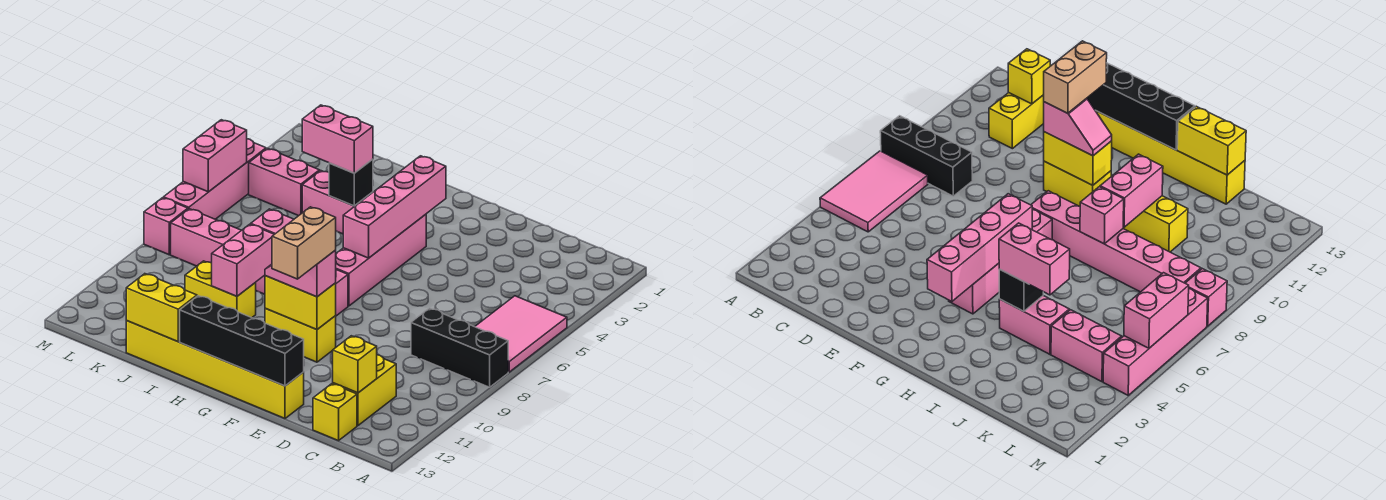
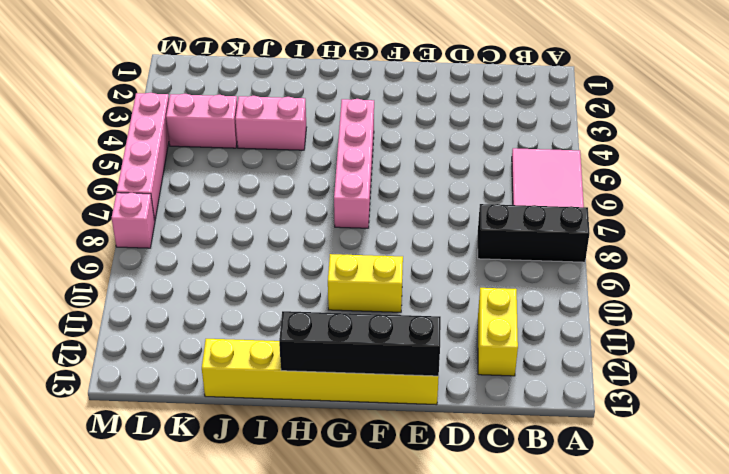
none -> yellow brick C13 level 1
none -> pink brick G8:L8 level 1
none -> yellow brick I10:J10 level 1

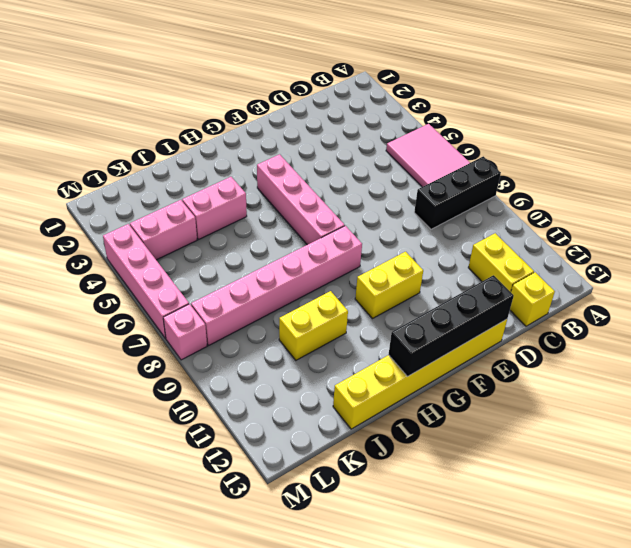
none -> yellow brick C12 level 2
none -> yellow brick F10:G10 level 2
none -> pink brick G3:G6 level 2

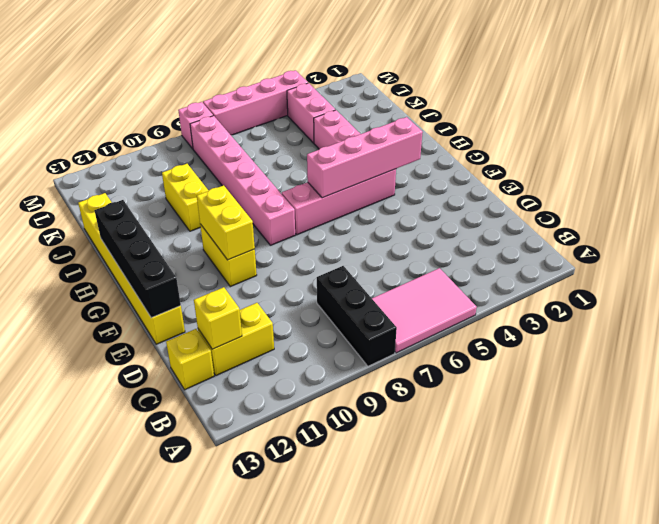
none -> black brick I4 level 2
none -> pink brick I8 level 2
none -> pink brick I9:I10 level 2

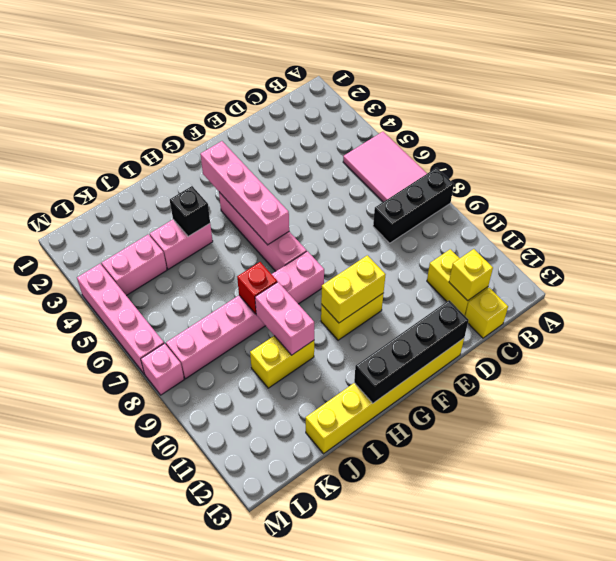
red brick I8 level 2 -> pink brick I8 level 2
none -> yellow brick I13:J13 level 2
none -> pink brick M5:M6 level 2
none -> pink slope F10:G10 level 3 top F

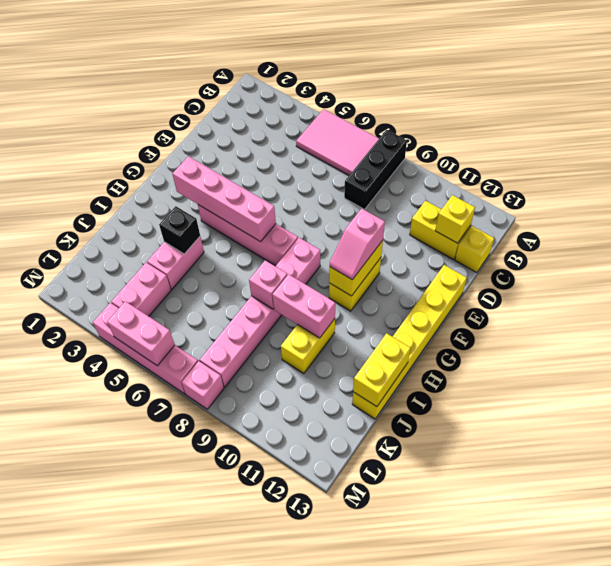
none -> black brick E13:H13 level 2
none -> pink brick I4:J4 level 3
none -> tan brick F10:F11 level 4

